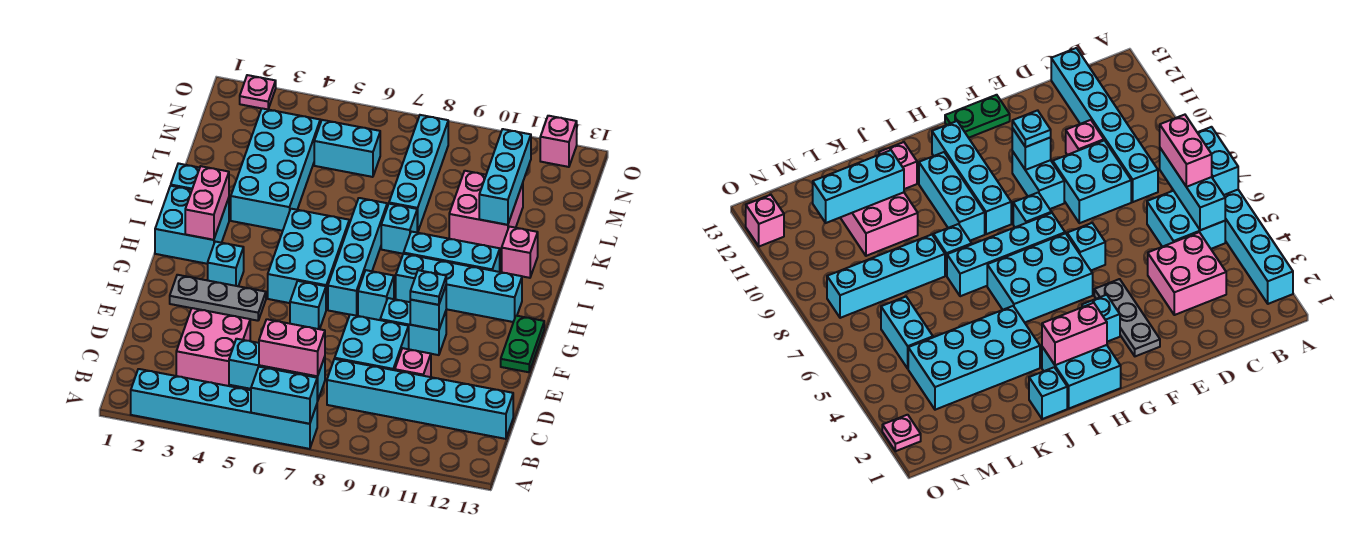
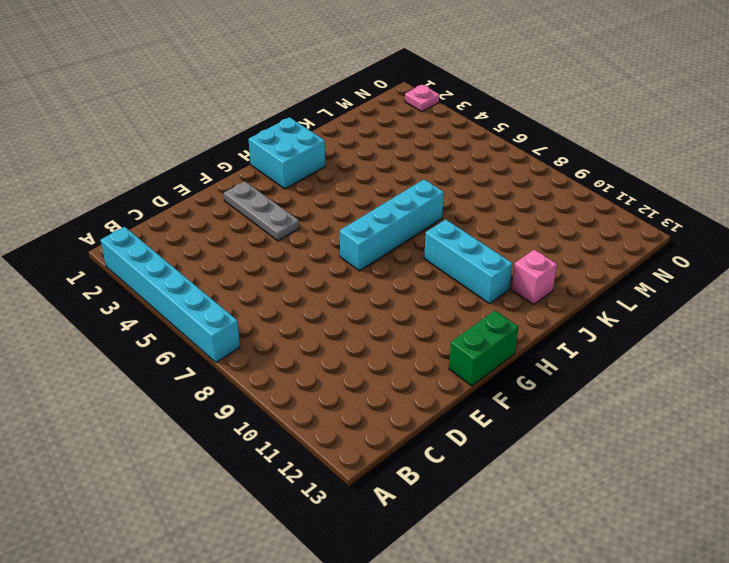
green brick F13:G13 level 1 -> green plate F13:G13 level 1
none -> cyan brick B5:C6 level 1
none -> pink brick C3:D4 level 1
none -> cyan brick C8:C13 level 1
none -> cyan brick D8:E9 level 1

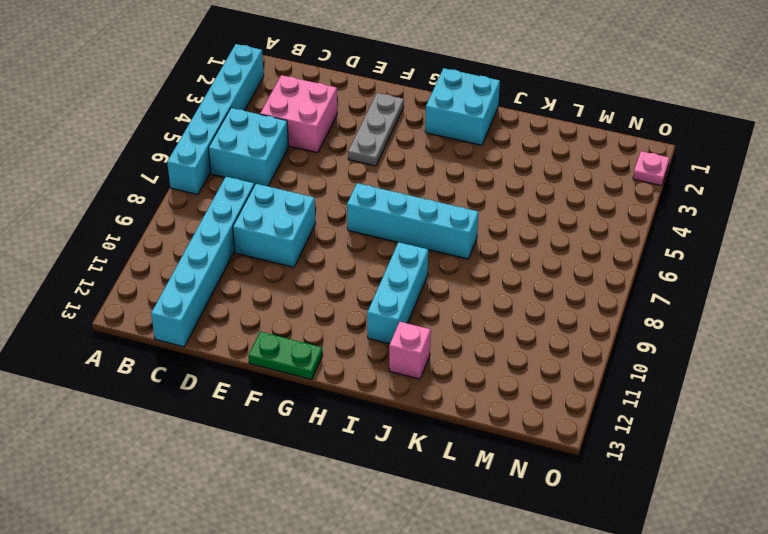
none -> pink brick D10 level 1
none -> cyan brick F6 level 1
none -> cyan brick F9:F10 level 1
none -> cyan brick G3 level 1

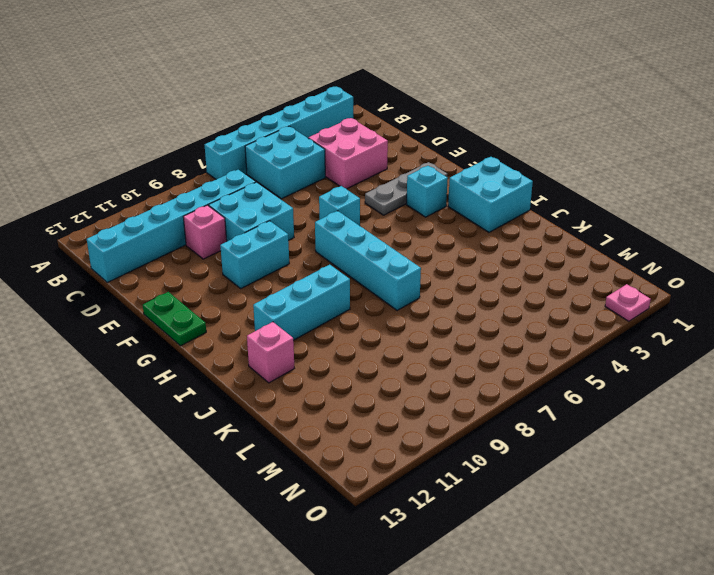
none -> cyan brick G5:I6 level 1
none -> cyan brick G8 level 1
none -> cyan brick H9:H12 level 1
none -> cyan brick J1 level 1

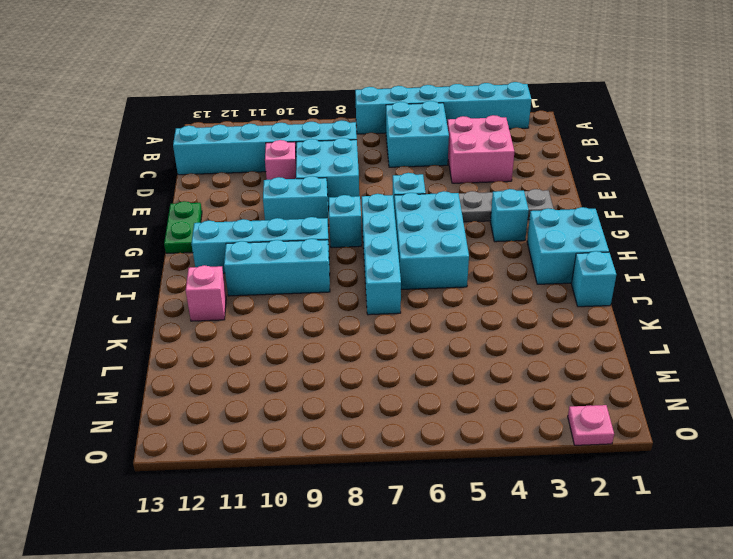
none -> cyan brick J3:M4 level 1
none -> cyan brick J8 level 1
none -> cyan brick K8:N8 level 1
none -> pink brick K10:L11 level 1

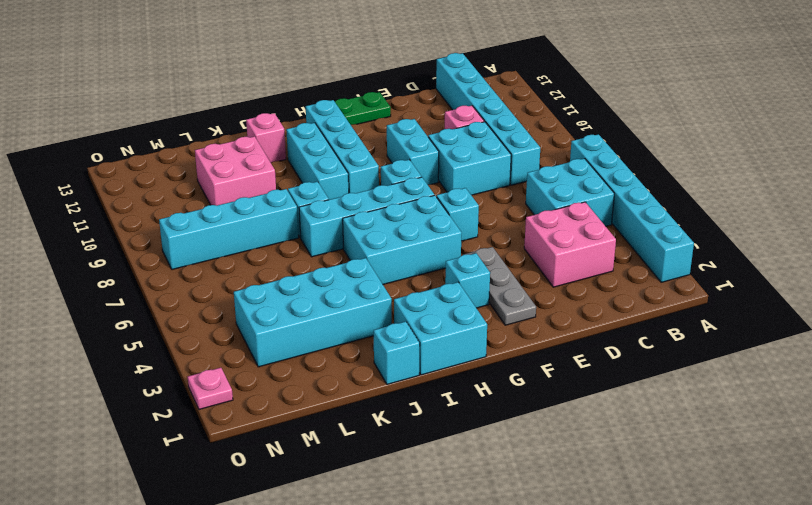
none -> cyan brick M5:M6 level 1
none -> pink brick O12 level 1
none -> cyan brick A6:A7 level 2
none -> cyan brick B5:B7 level 2

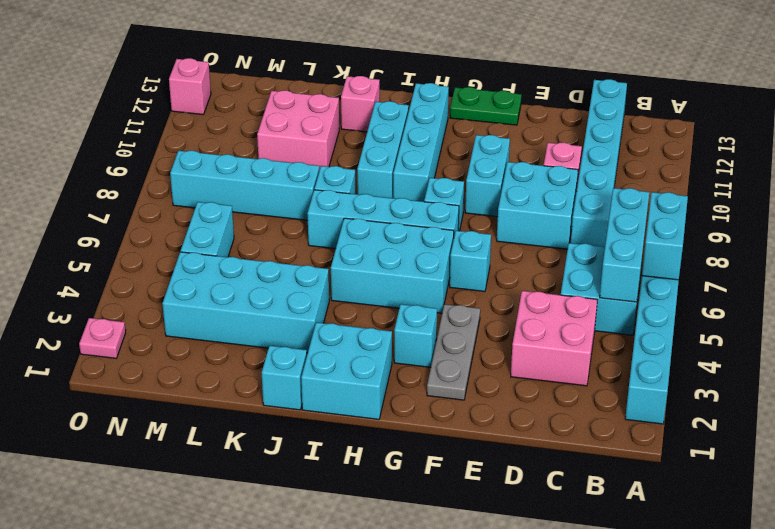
none -> cyan brick F10 level 2
none -> pink brick H2:I2 level 2
none -> cyan brick K11:M11 level 2
none -> pink brick B6:B7 level 3

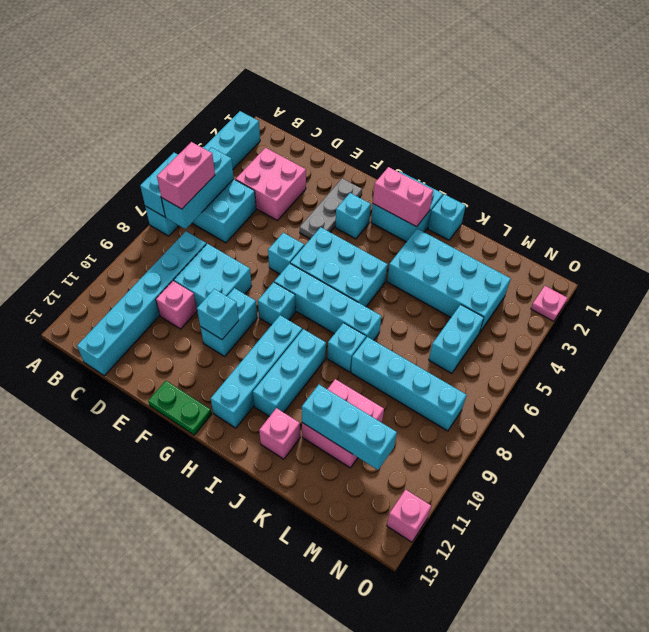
none -> cyan plate F10 level 3

